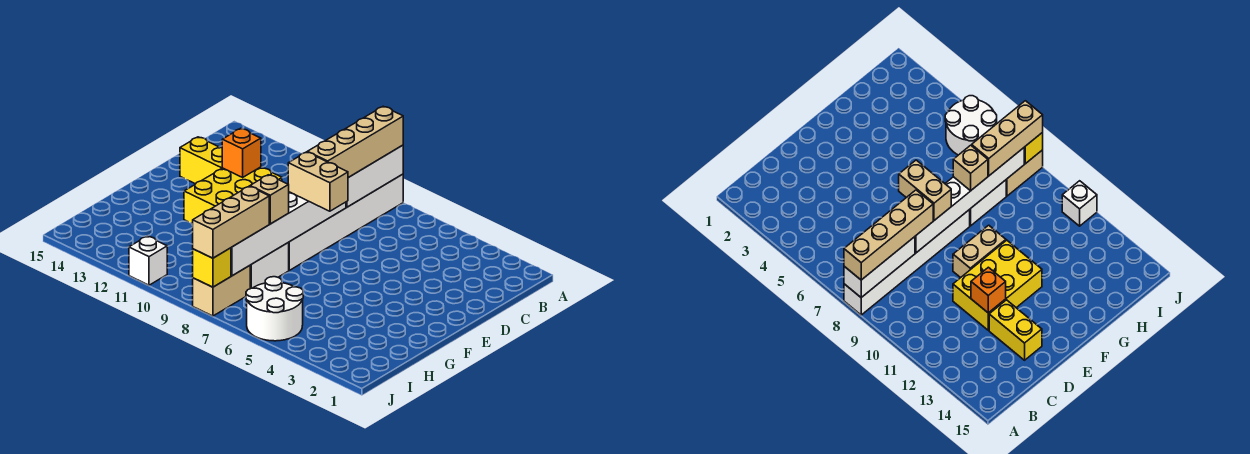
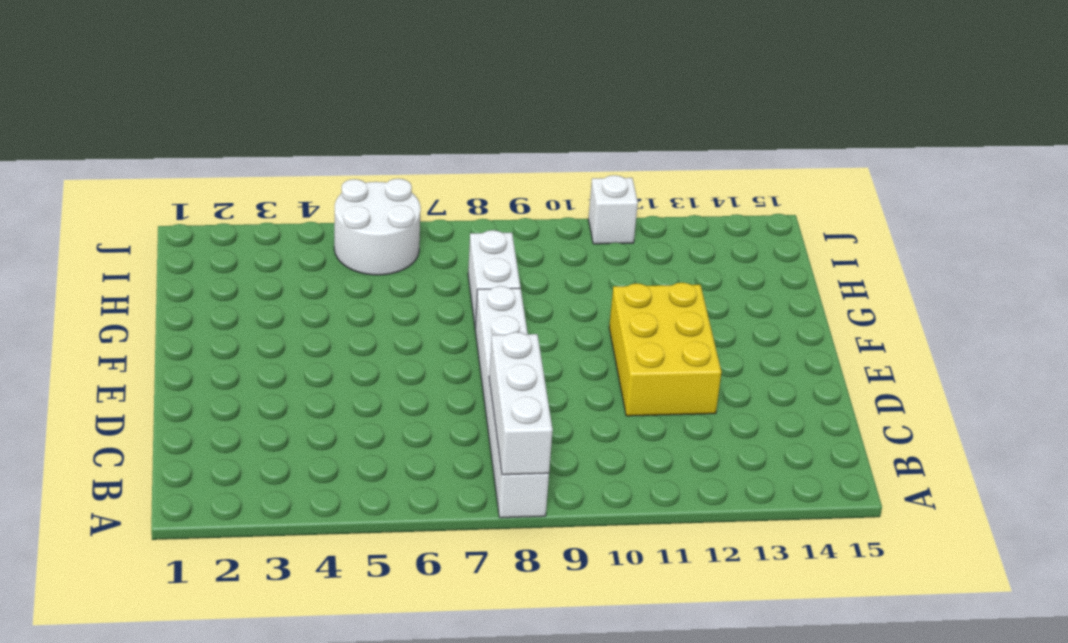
none -> yellow brick D13:D14 level 1
none -> tan brick E10:F10 level 1
none -> tan brick I8:J8 level 1

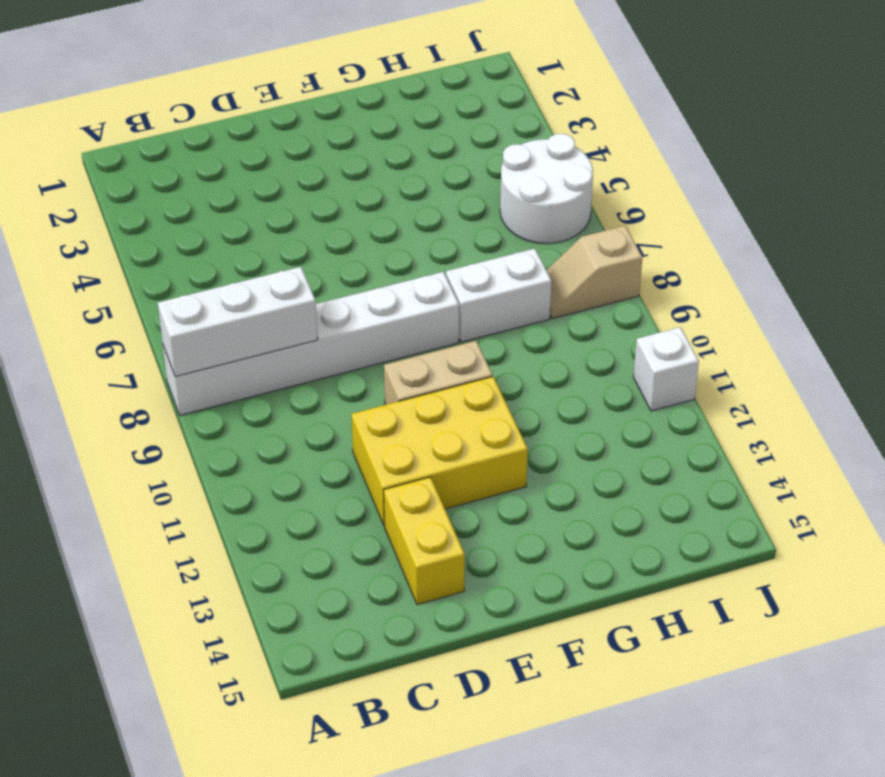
tan slope I8:J8 level 1 top J -> tan brick I8:J8 level 1
none -> white brick D8:I8 level 2
none -> orange brick D12 level 2
none -> yellow brick J8 level 2

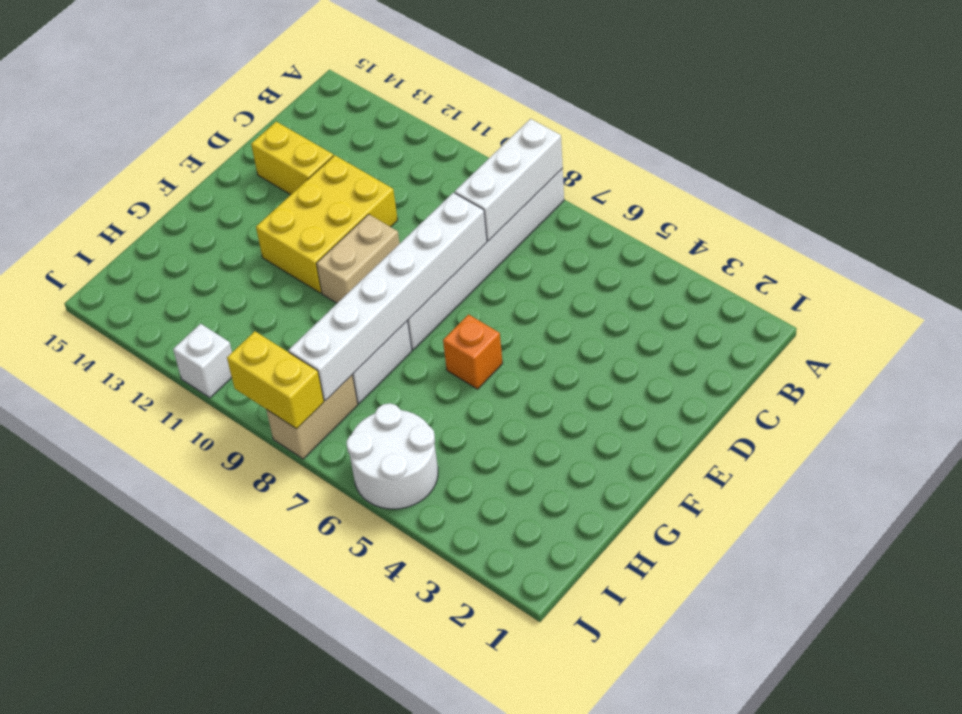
orange brick F6 level 1 -> orange brick D12 level 2
yellow brick J8:J9 level 2 -> yellow brick J8 level 2
none -> tan brick A8:D8 level 3
none -> tan brick E7:E8 level 3
none -> tan brick G8 level 3

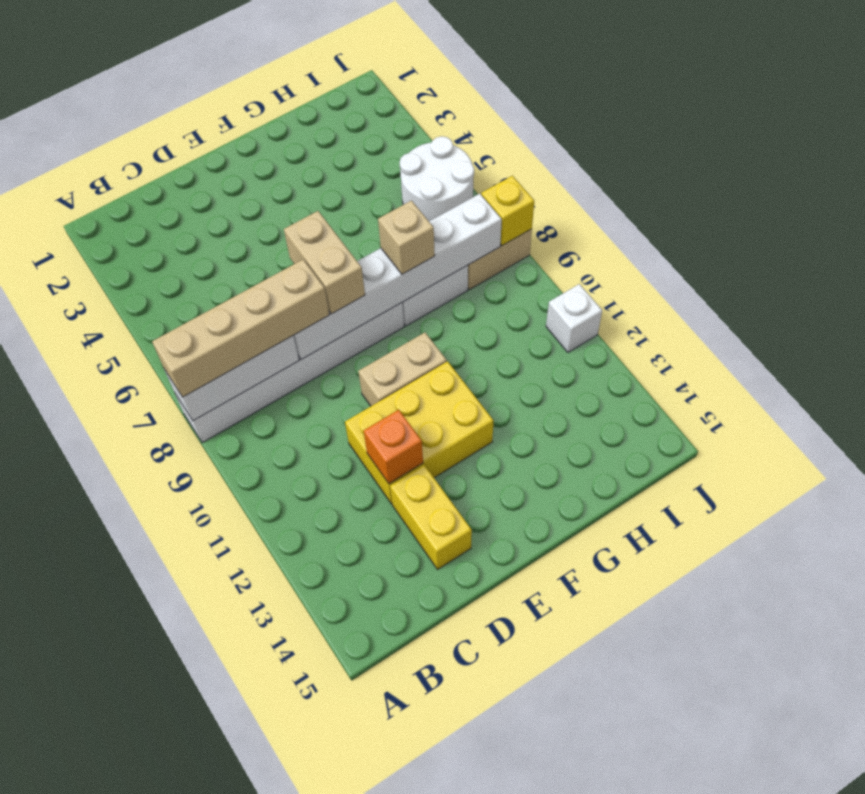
none -> tan brick H8:J8 level 3

